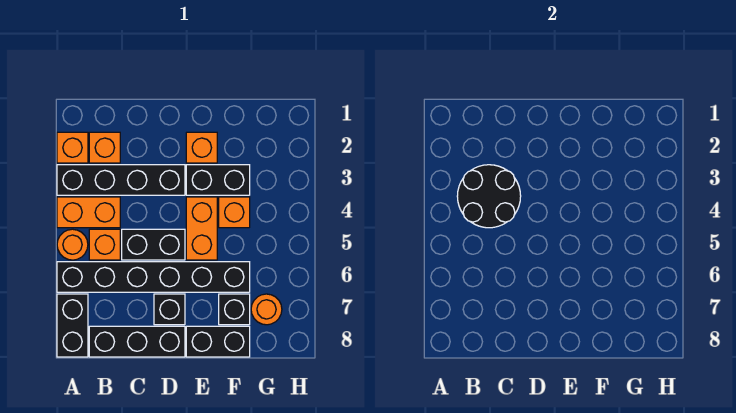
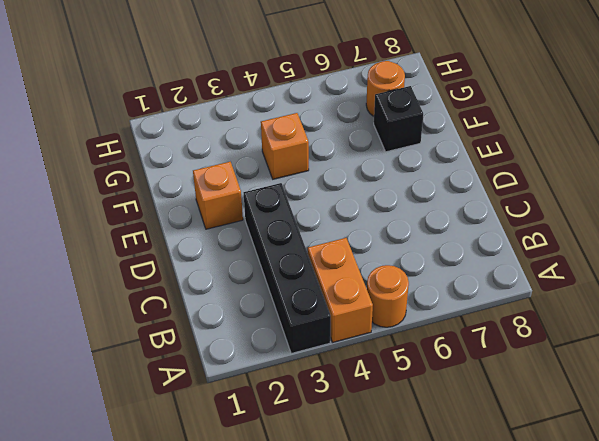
none -> orange brick A2 level 1
none -> black brick A6:F6 level 1
none -> black brick A7:A8 level 1

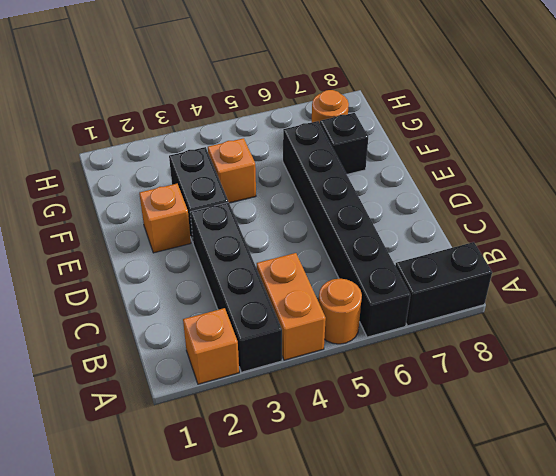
none -> orange brick B2 level 1
none -> orange brick B5 level 1
none -> black brick B8:D8 level 1

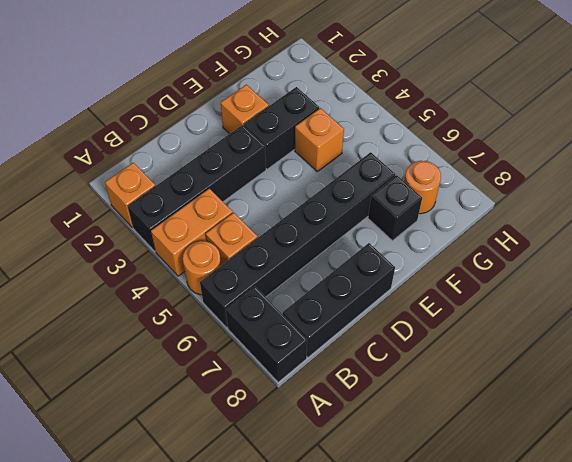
none -> orange brick B2 level 1
none -> black brick C5:D5 level 1
none -> black brick D7 level 1

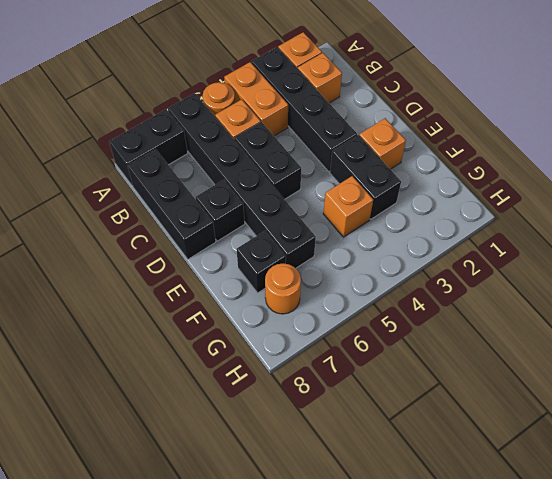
none -> orange brick E4:E5 level 1
none -> black brick E8:F8 level 1
none -> black round brick B3:C4 level 2

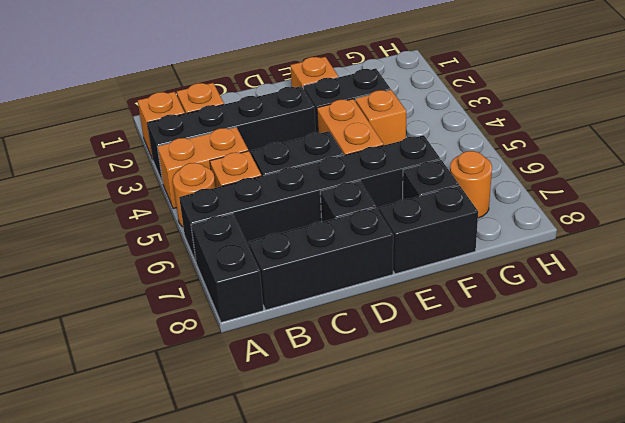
none -> black round brick B3:C4 level 2

